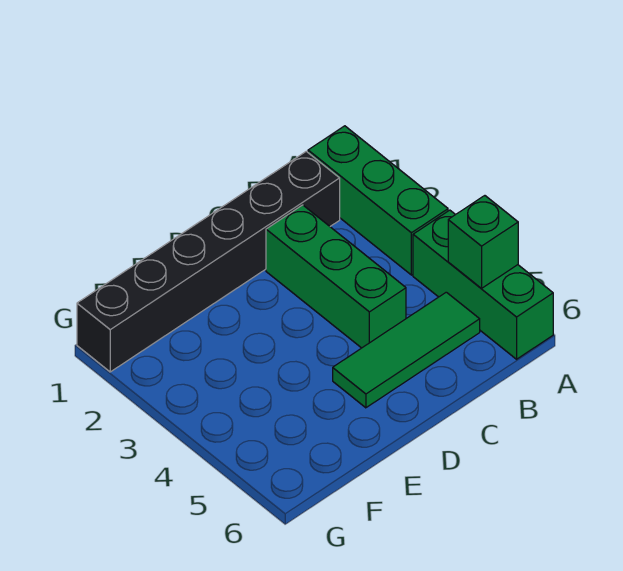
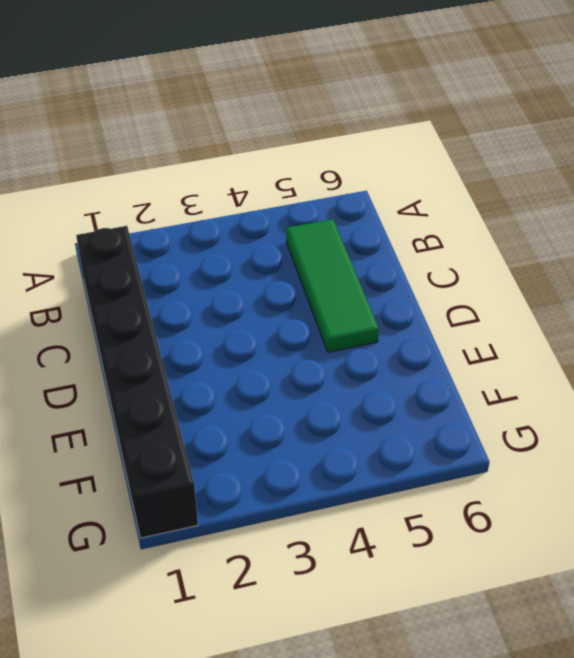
none -> green brick A1:A3 level 1
none -> green brick A4:A6 level 1

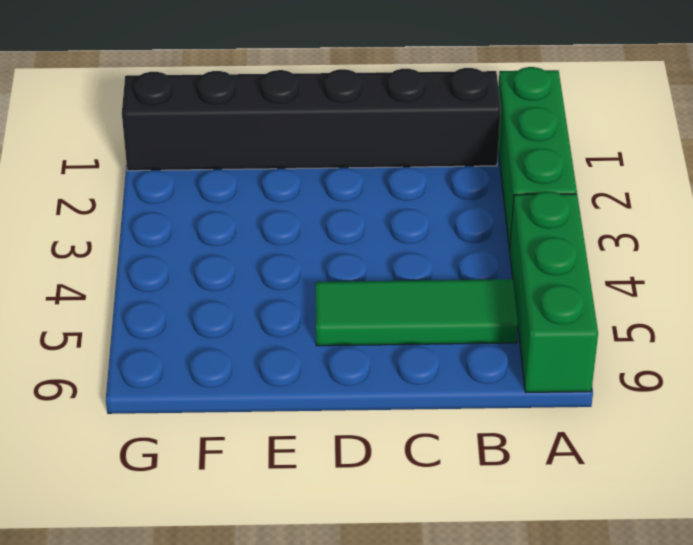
none -> green brick C2:C4 level 1
none -> green brick A5 level 2

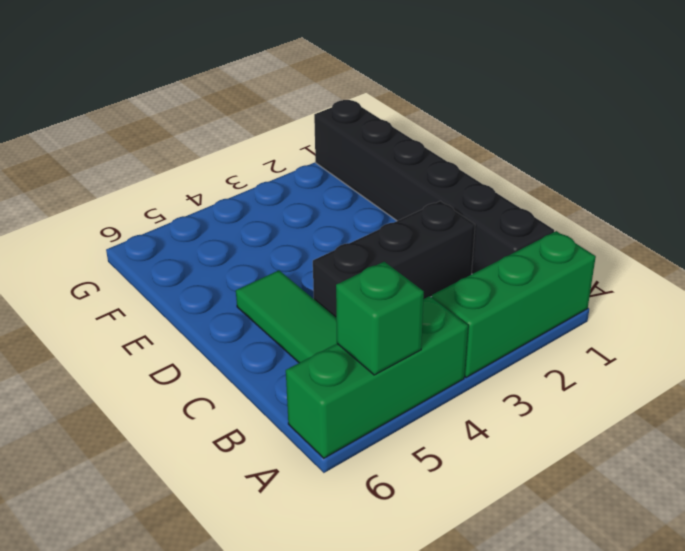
black brick C2:C4 level 1 -> green brick C2:C4 level 1

